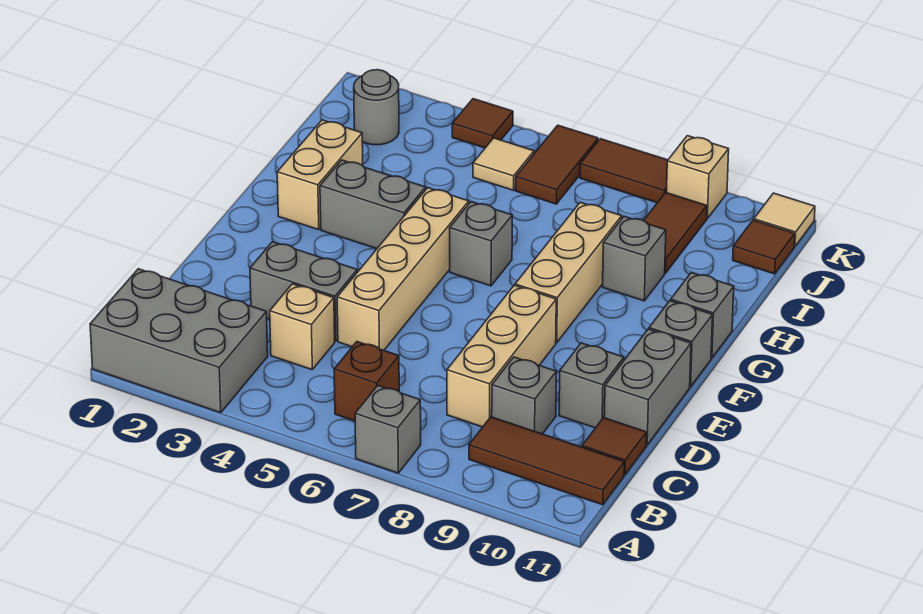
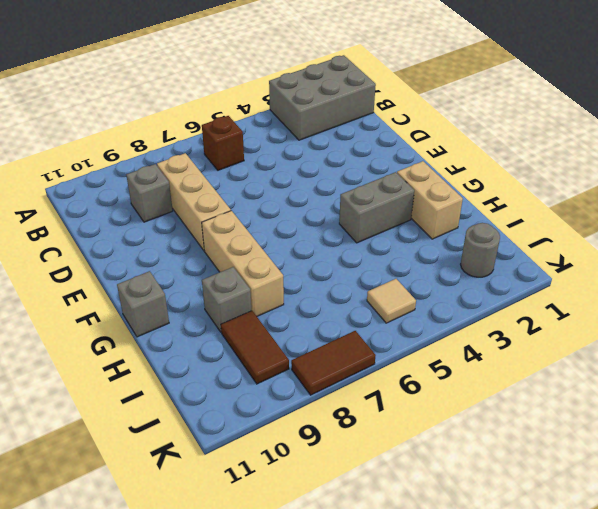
none -> grey brick A7 level 1
none -> brown tile B9:B11 level 1
none -> tan brick C4 level 1

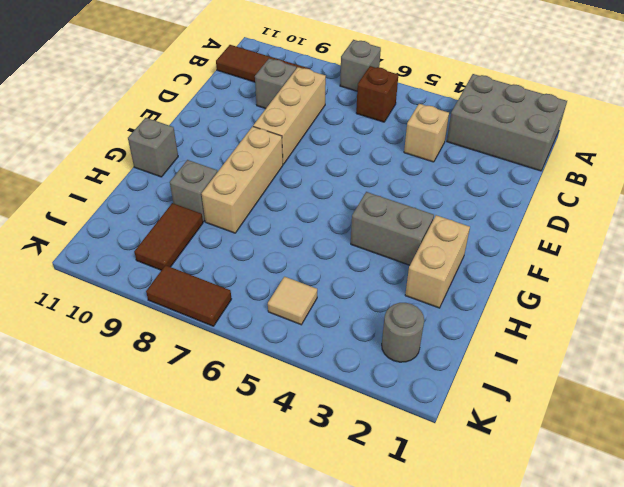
none -> brown tile C11 level 1
none -> grey brick D3:D4 level 1
none -> tan brick D5:G5 level 1

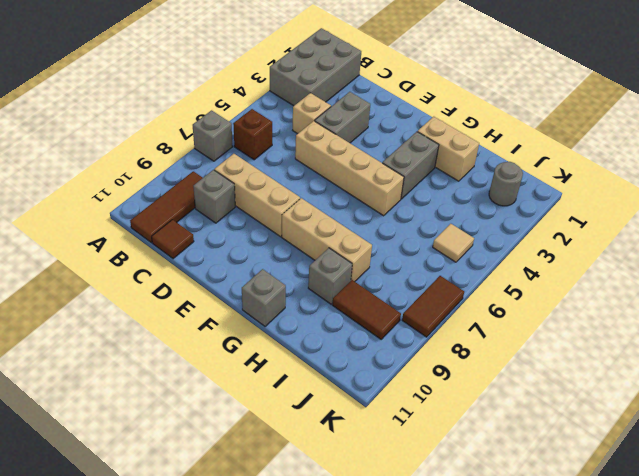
none -> grey brick D10 level 1
none -> grey brick D11:E11 level 1
none -> grey brick F11 level 1

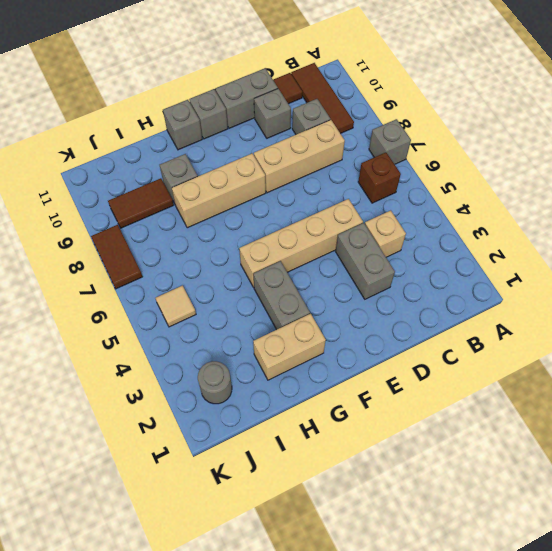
none -> grey brick A1:B3 level 1
none -> grey brick G6 level 1
none -> brown tile J6:K6 level 1

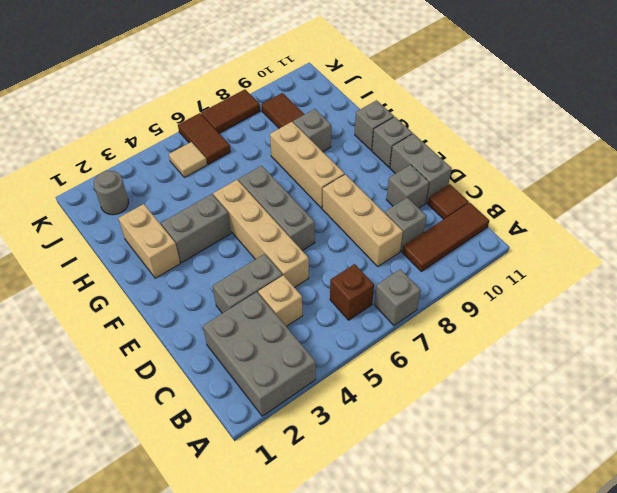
grey brick A2:C3 level 1 -> grey brick A1:B3 level 1
grey brick E6:G6 level 1 -> grey brick G6 level 1
none -> brown tile J11 level 1
none -> brown tile K4 level 1
none -> tan brick K9 level 1

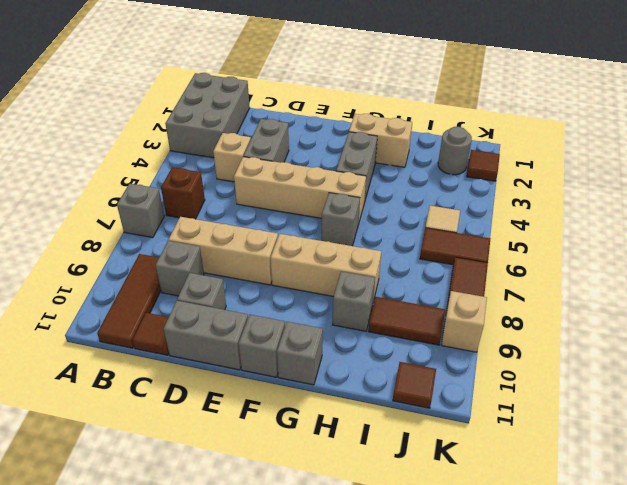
brown tile K2 level 1 -> brown tile K4 level 1
none -> tan tile K11 level 1

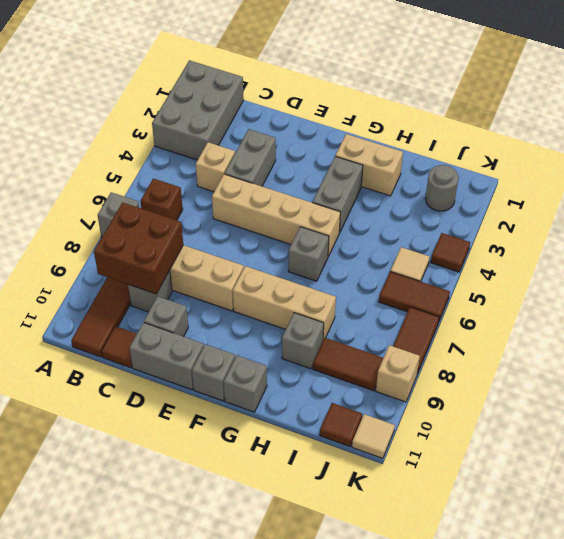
brown brick B8:C9 level 2 -> none

